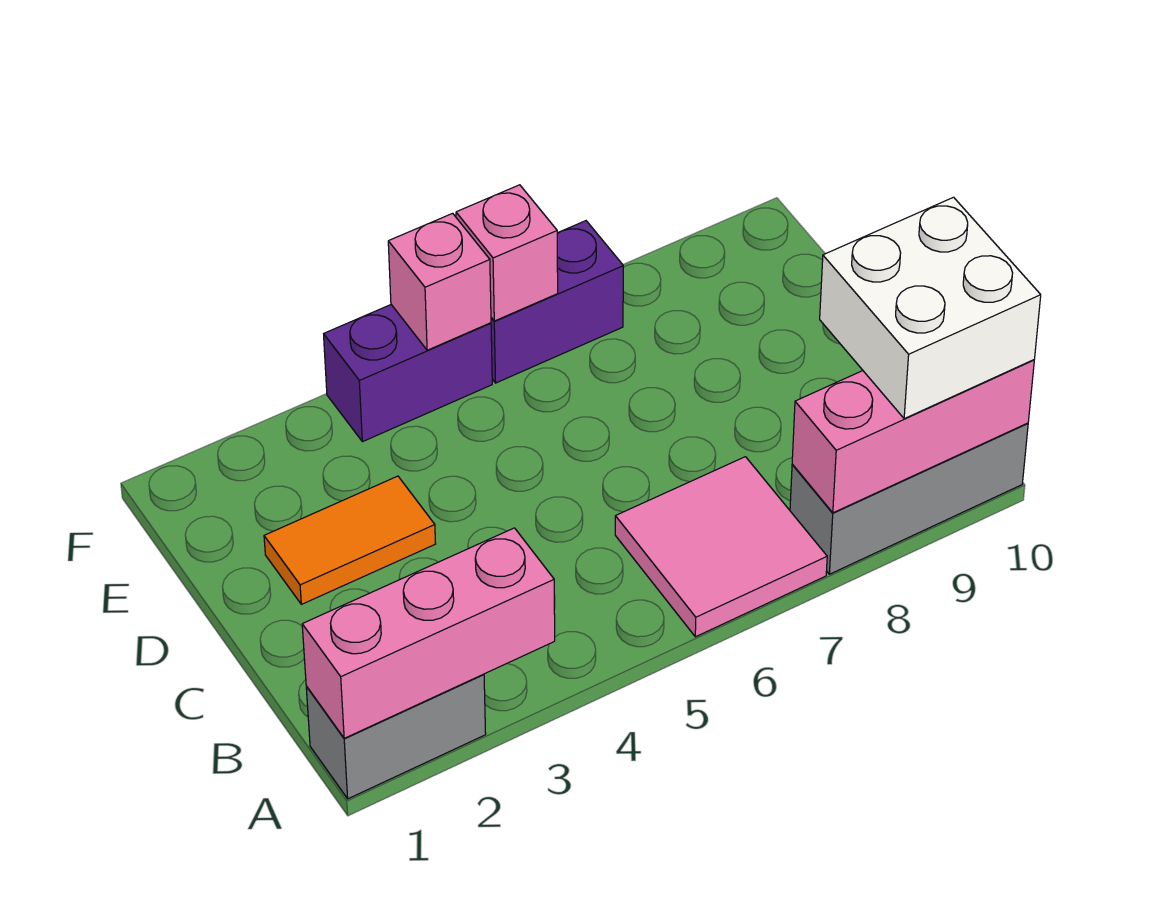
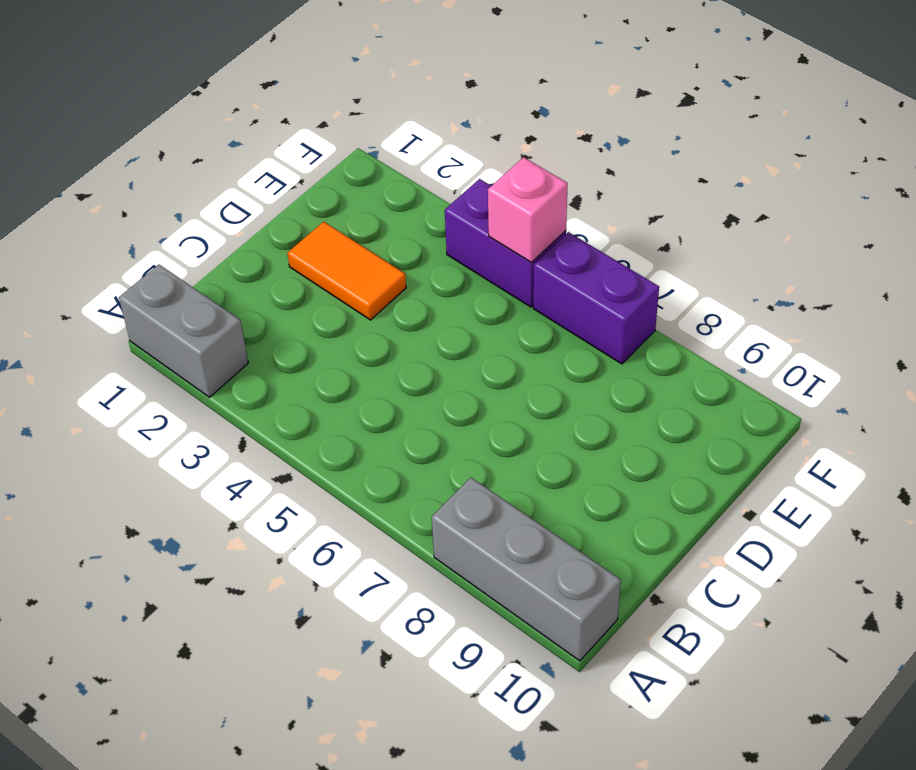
none -> pink tile A6:B7 level 1
none -> pink brick A1:A3 level 2

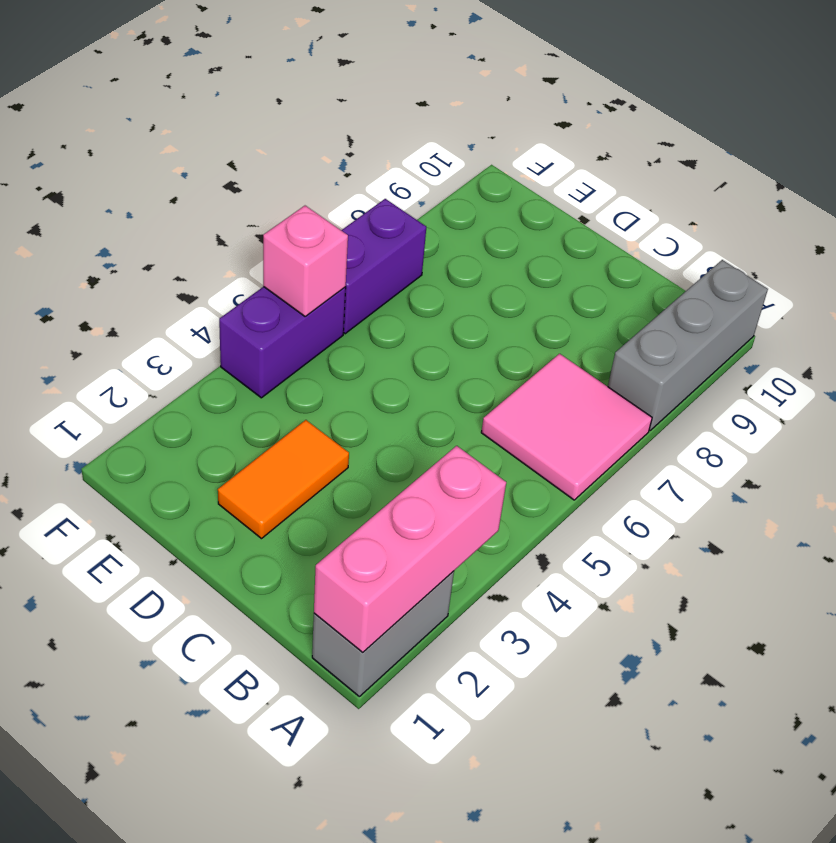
none -> pink brick A8:A10 level 2
none -> pink brick F6 level 2

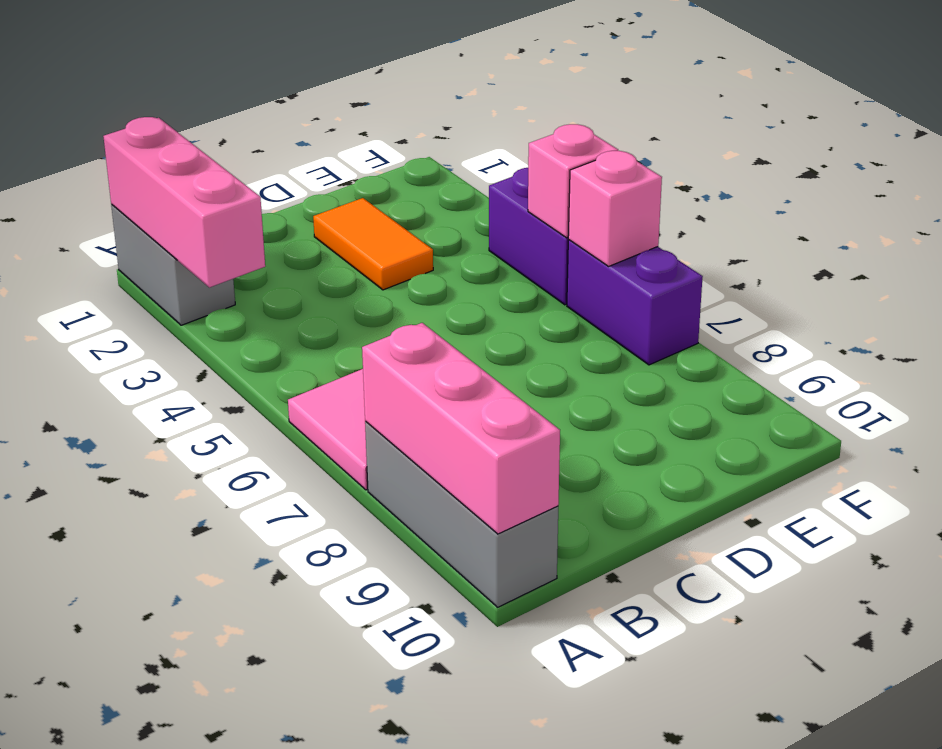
none -> white brick A9:B10 level 3

